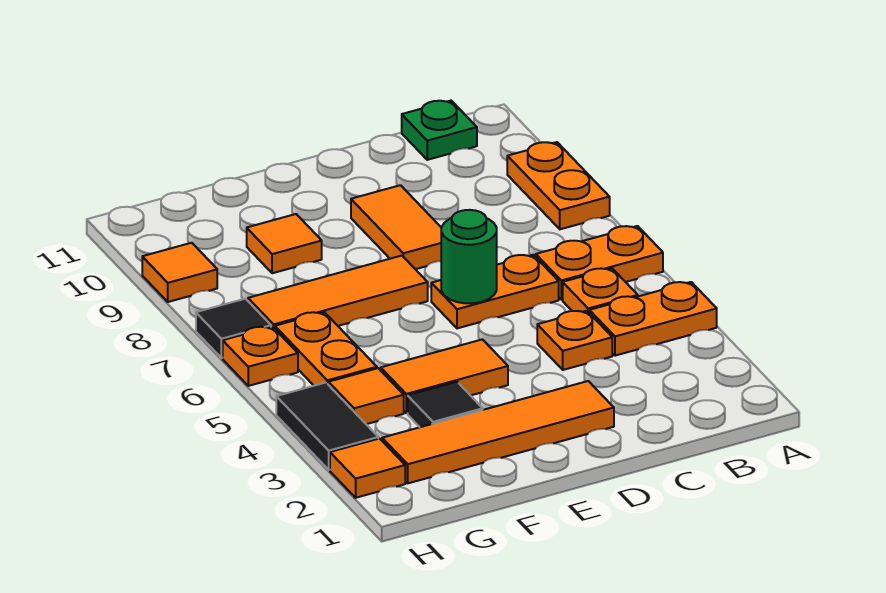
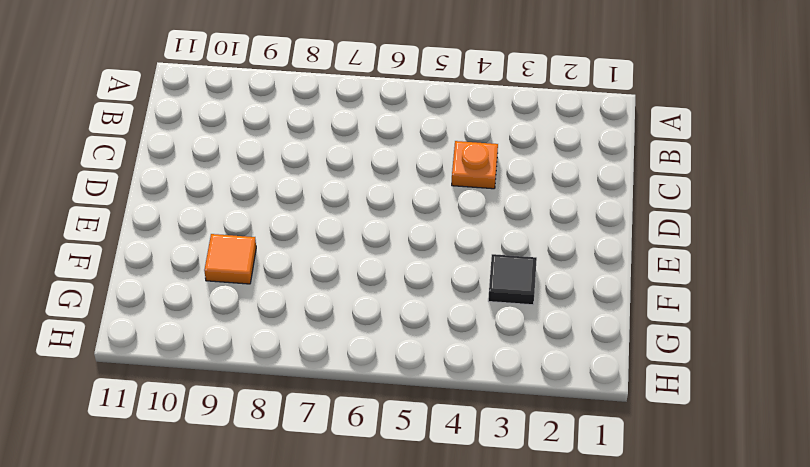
none -> orange plate A4:B4 level 1
none -> orange plate A6:B6 level 1
none -> orange plate A8:A9 level 1

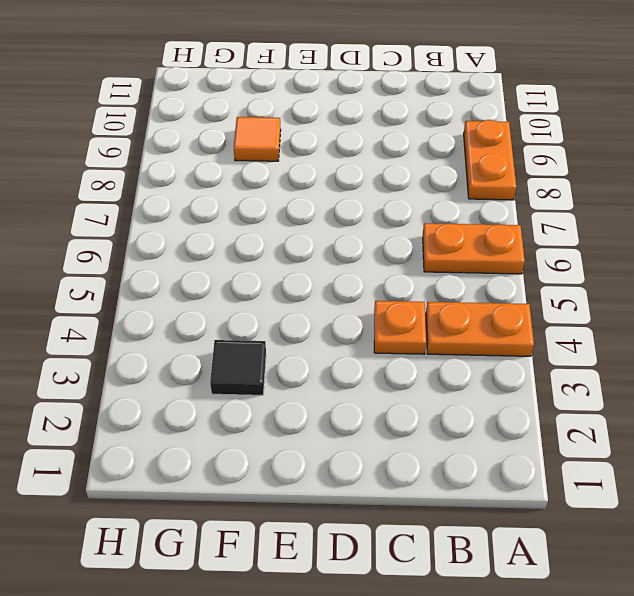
none -> orange plate B5 level 1
none -> green plate B11 level 1
none -> orange plate C6:D6 level 1

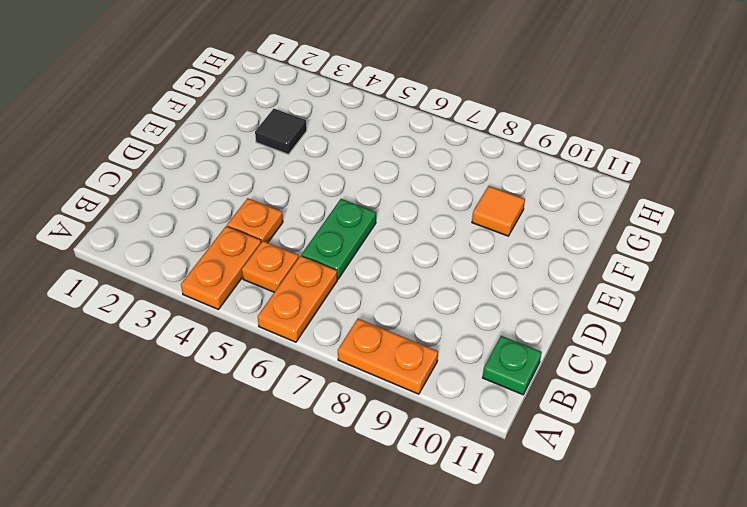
green plate C6:D6 level 1 -> orange plate C6:D6 level 1
none -> orange tile D2:G2 level 1
none -> orange tile D8:D9 level 1
none -> orange tile E4:F4 level 1

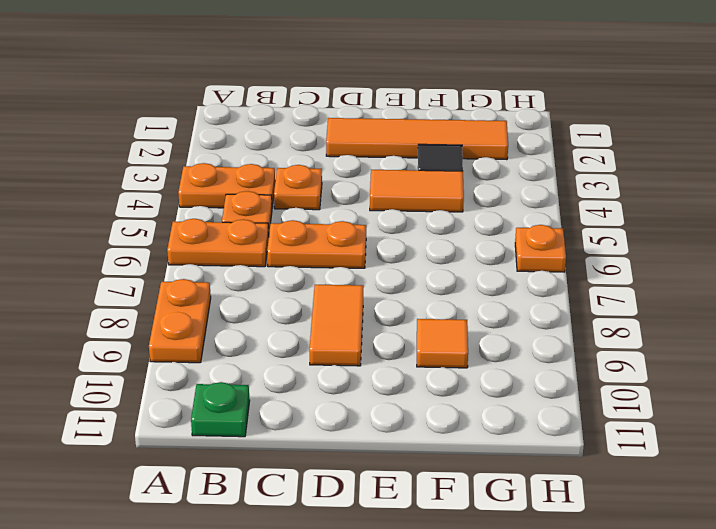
none -> orange tile E7:G7 level 1
none -> orange tile G4 level 1
none -> orange plate G5:G6 level 1

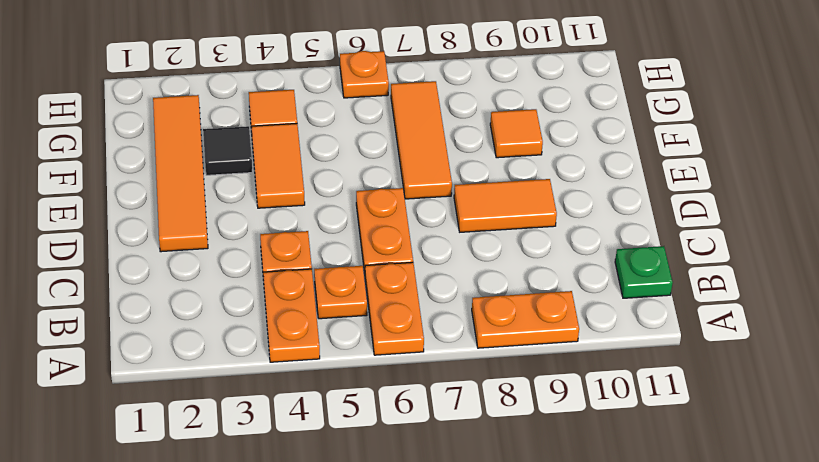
none -> orange plate G5:G6 level 1
none -> orange tile H2 level 1
none -> black tile H3:H4 level 1

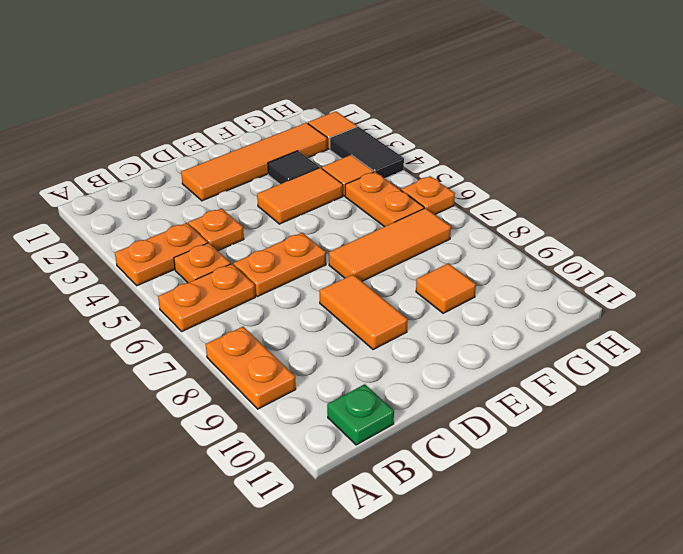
none -> black tile H7 level 1
none -> orange tile H9 level 1
none -> green round brick D6 level 2

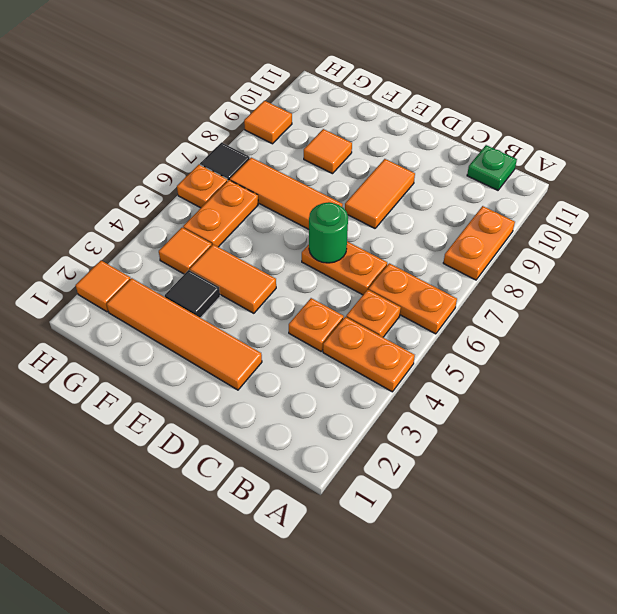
none -> black tile H3:H4 level 1

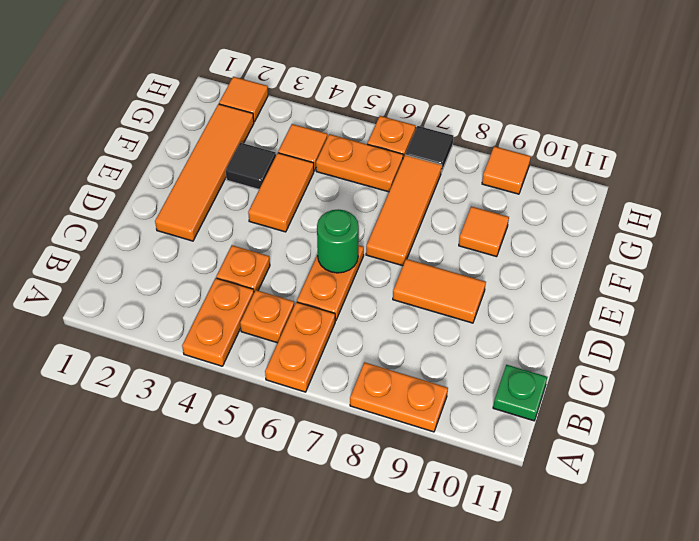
none -> black tile H3:H4 level 1

